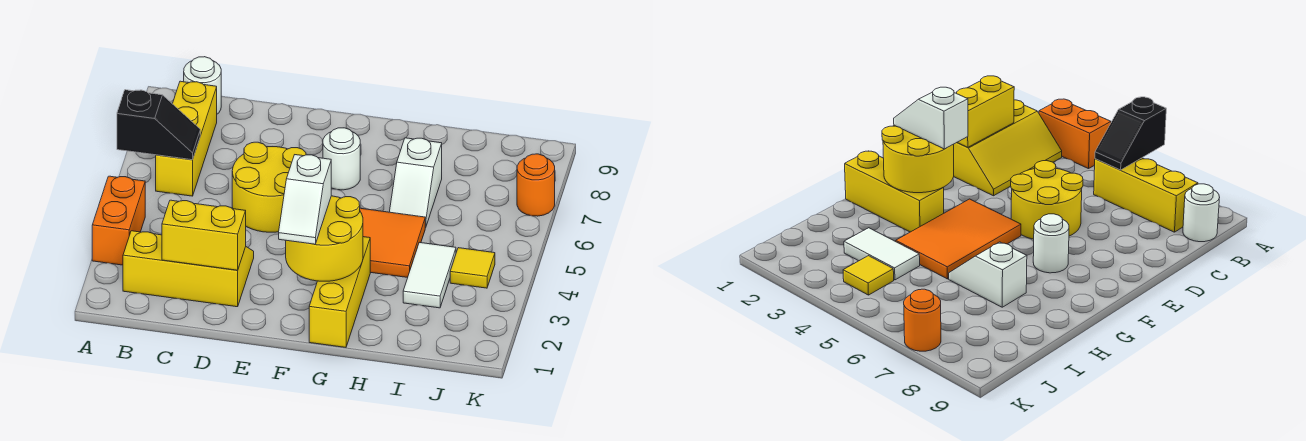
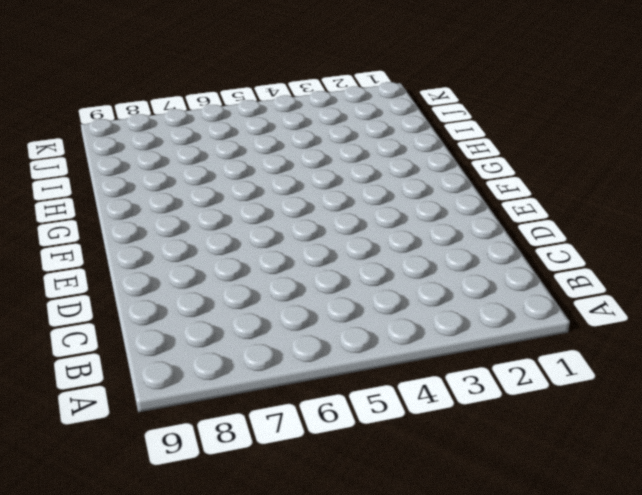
none -> orange brick A3:A4 level 1
none -> yellow slope B2:D3 level 1 top 2
none -> yellow brick B6:B8 level 1

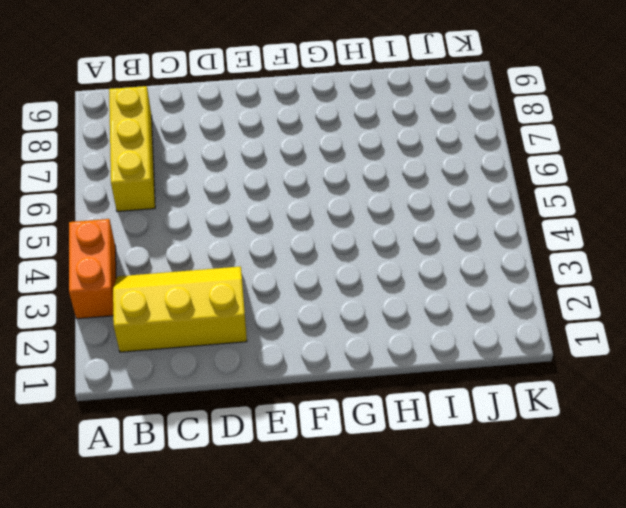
none -> white round brick B9 level 1
none -> yellow round brick D5:E6 level 1
none -> orange tile F4:H5 level 1

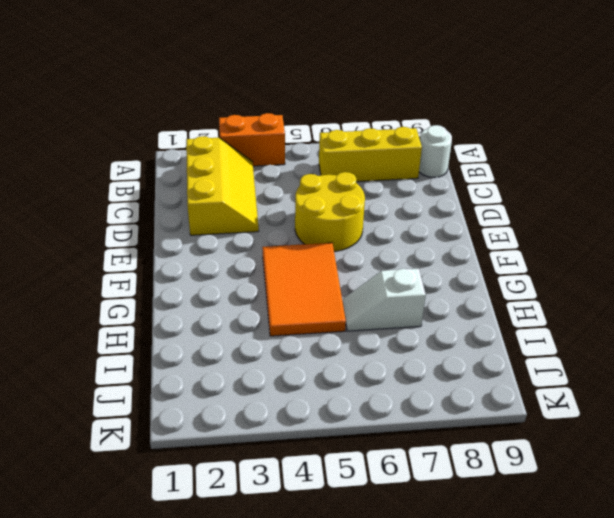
none -> white round brick F7 level 1
none -> yellow brick G1:G3 level 1
none -> white tile I3:I4 level 1

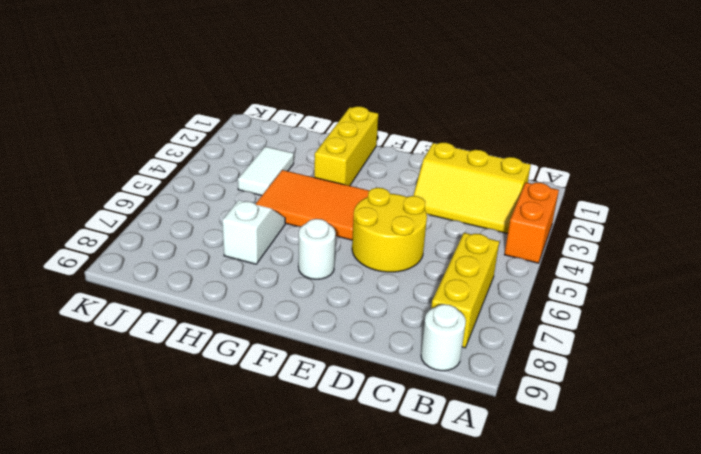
none -> yellow tile J4 level 1
none -> orange round brick K7 level 1
none -> black slope A6:B6 level 2 top A

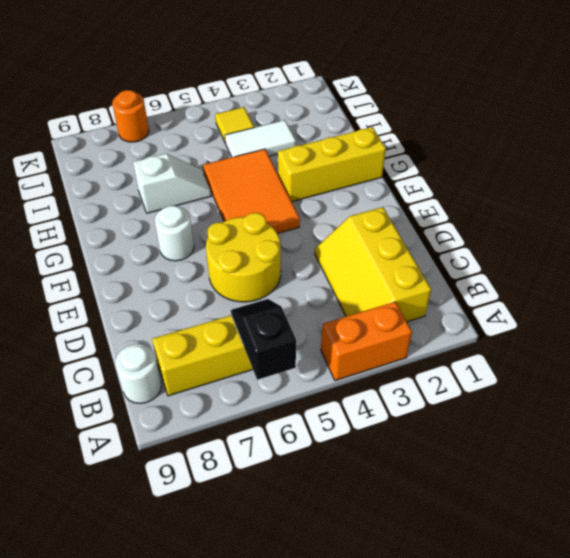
none -> yellow brick C2:D2 level 2
none -> yellow round brick F2:G3 level 2
none -> white slope F2:F3 level 3 top 3

